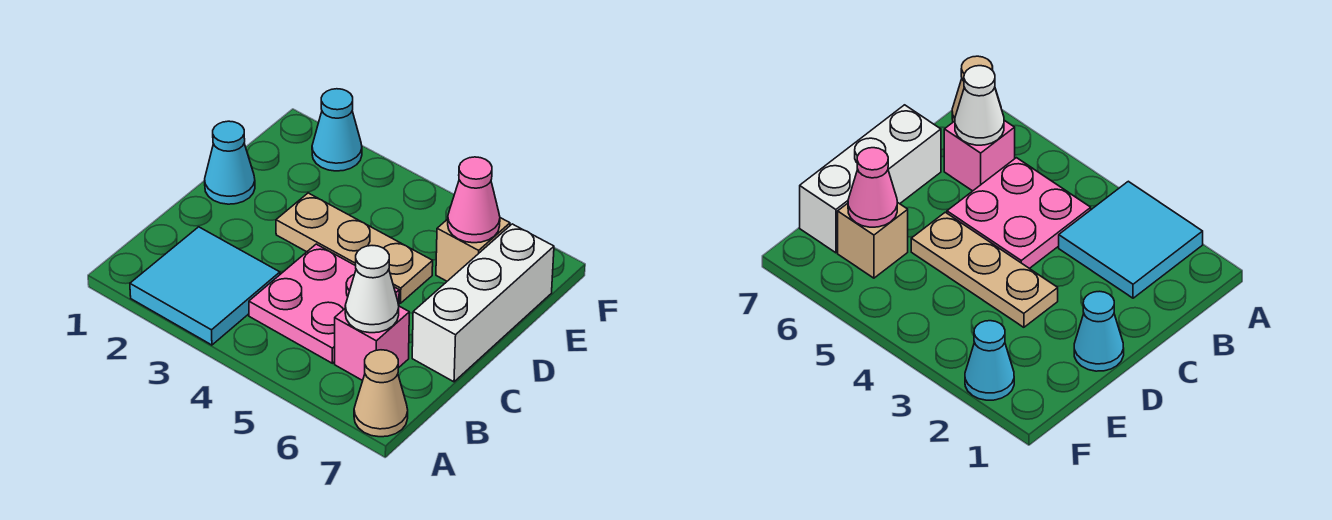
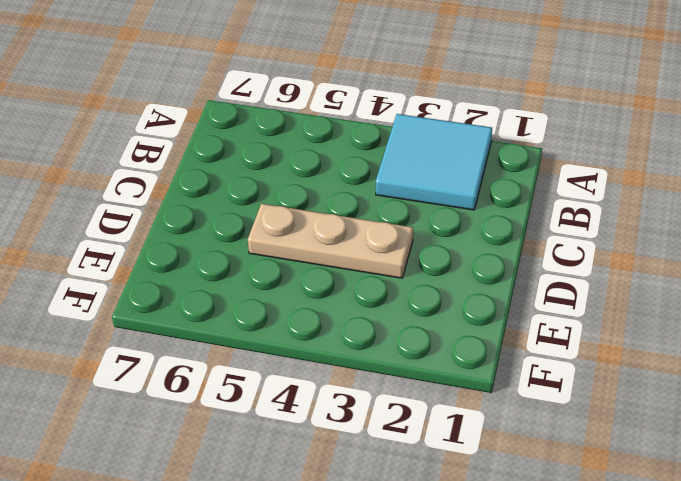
none -> tan cone A7 level 1
none -> pink plate B4:C5 level 1

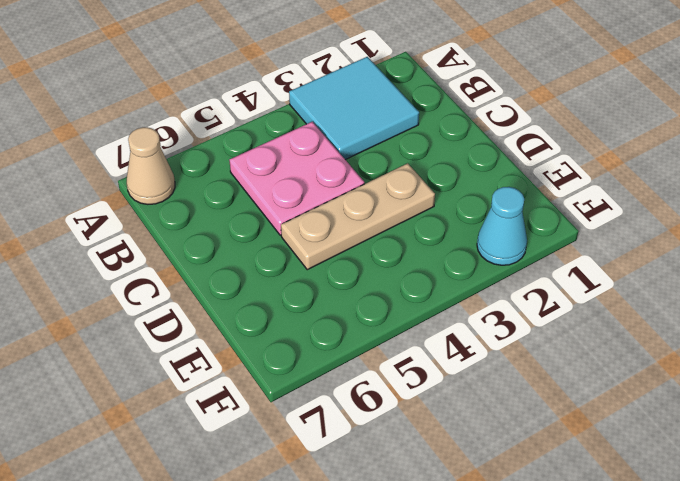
none -> pink brick B6 level 1
none -> white brick C7:E7 level 1

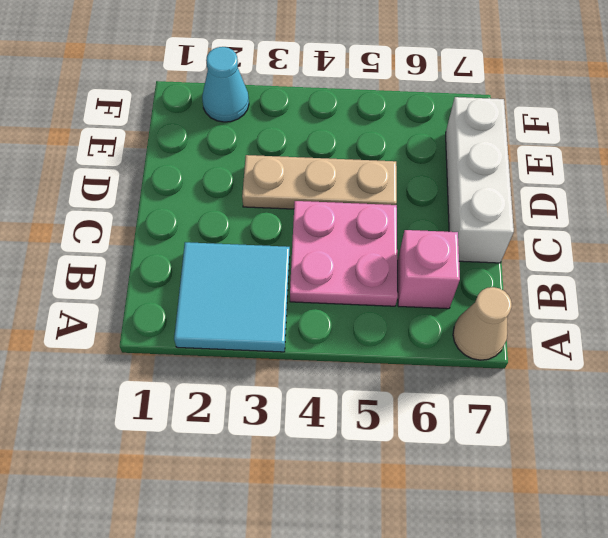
none -> cyan cone D1 level 1
none -> tan brick E6 level 1

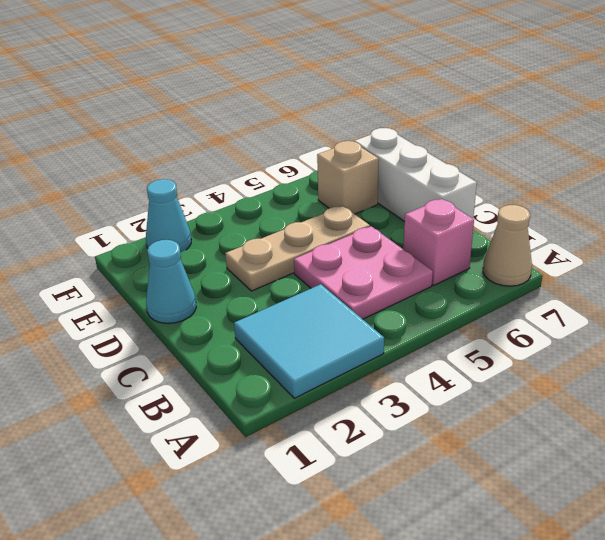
none -> white cone B6 level 2
none -> pink cone E6 level 2

